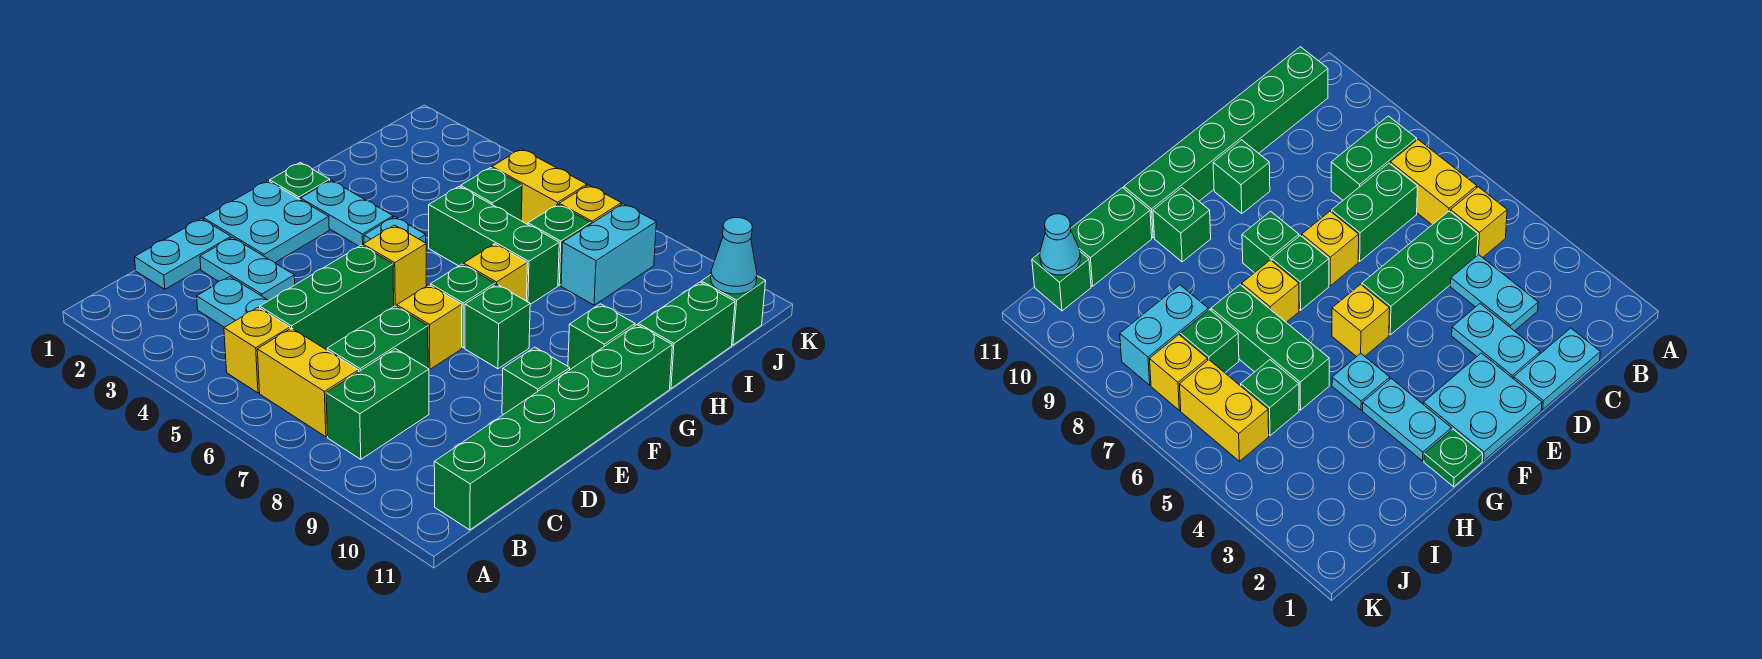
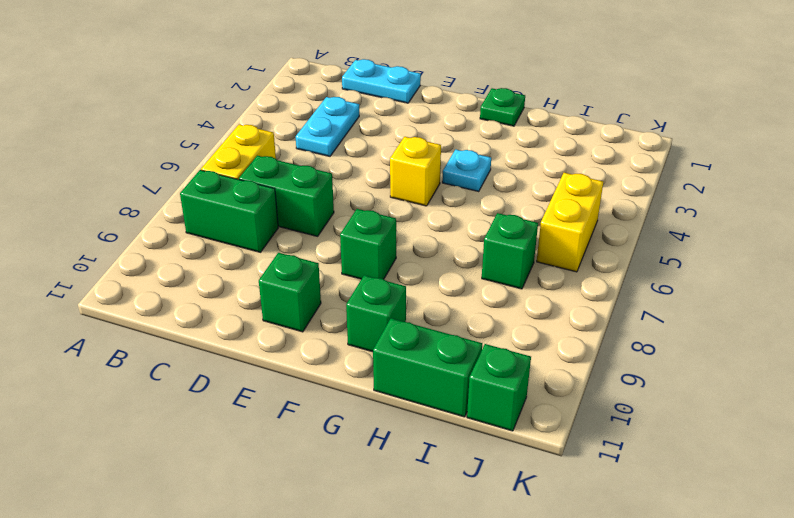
none -> yellow brick B5 level 1
none -> green brick B11:G11 level 1
none -> green brick C5:E5 level 1

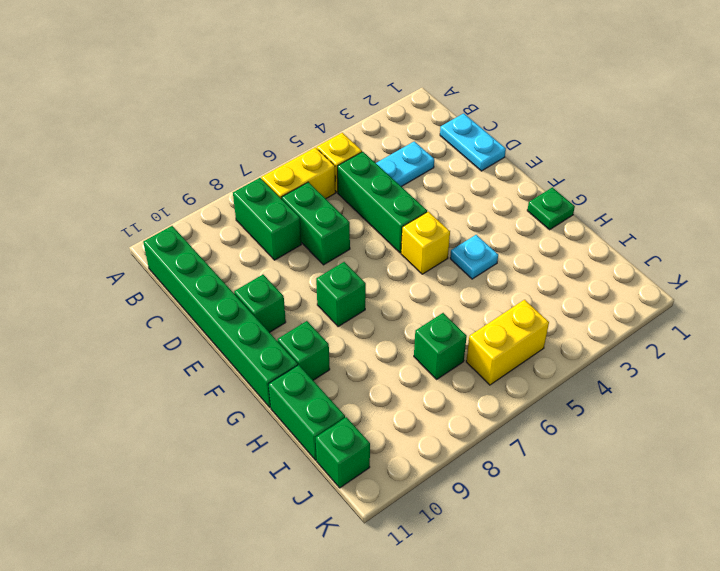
none -> cyan plate D2:D3 level 1
none -> cyan plate E1:F2 level 1
none -> yellow brick E7 level 1

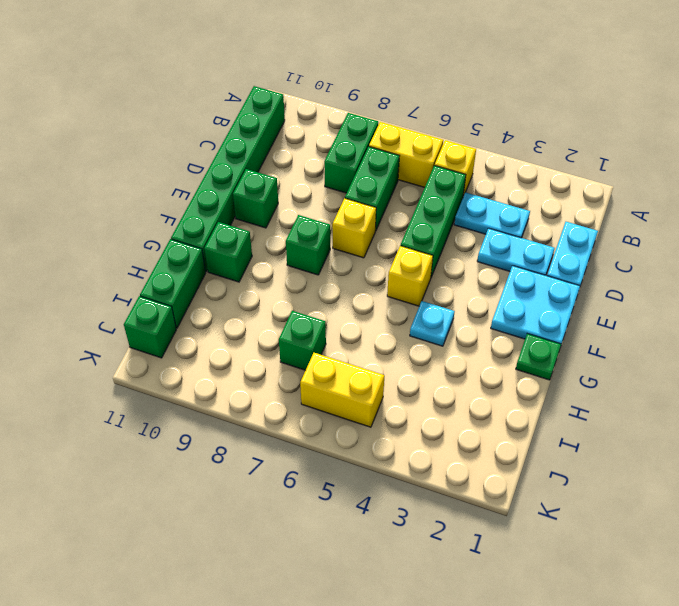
none -> green brick F7 level 1
none -> cyan plate G2:G3 level 1
none -> yellow brick G7 level 1

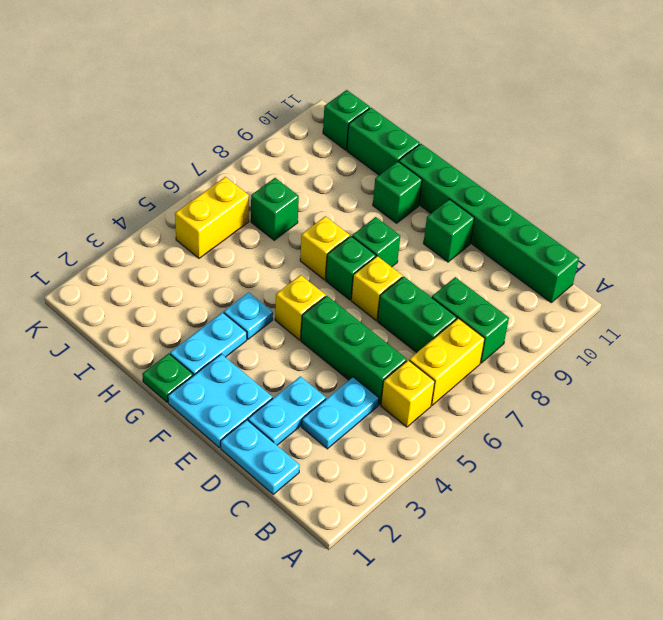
none -> green brick H5:H7 level 1
none -> green brick I5 level 1
none -> cyan brick I8:J8 level 1

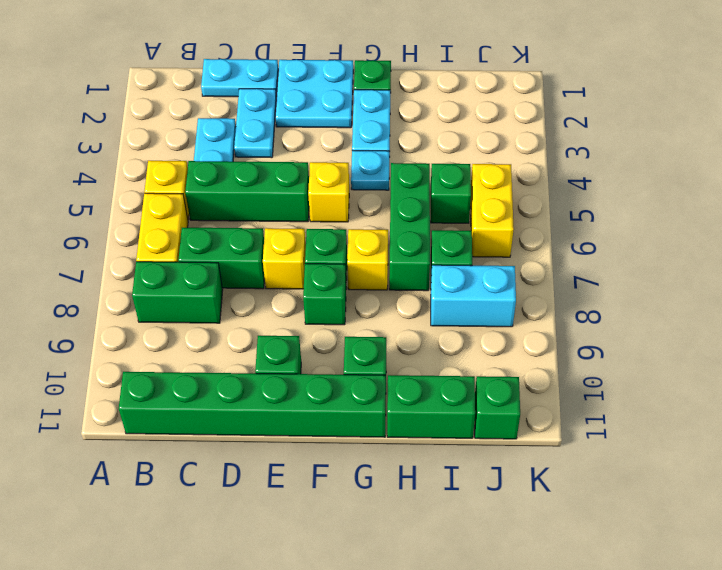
none -> yellow brick J7 level 1
none -> cyan cone J11 level 2

